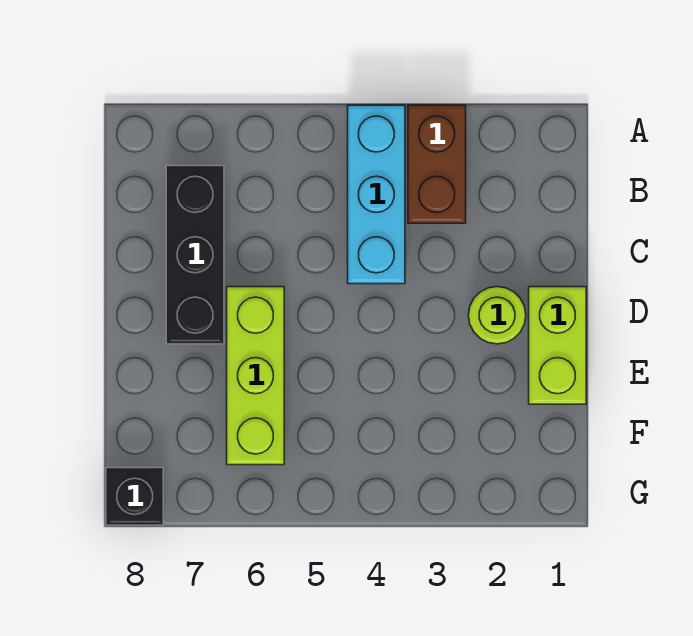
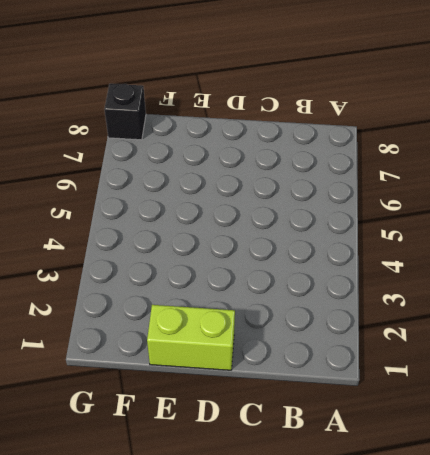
none -> brown brick A3:B3 level 1
none -> cyan brick A4:C4 level 1

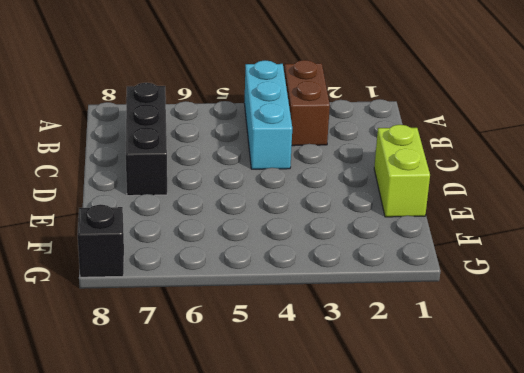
none -> lime round brick D2 level 1
none -> lime brick D6:F6 level 1

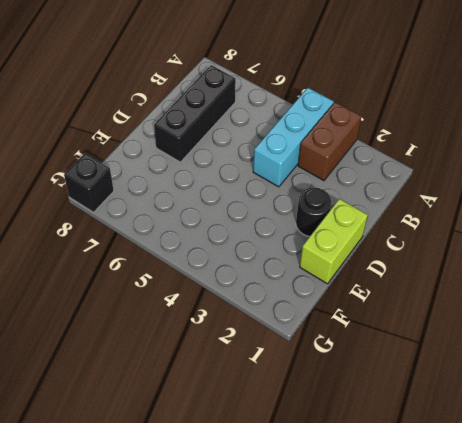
black round brick D2 level 1 -> lime round brick D2 level 1
none -> lime brick D6:F6 level 1

